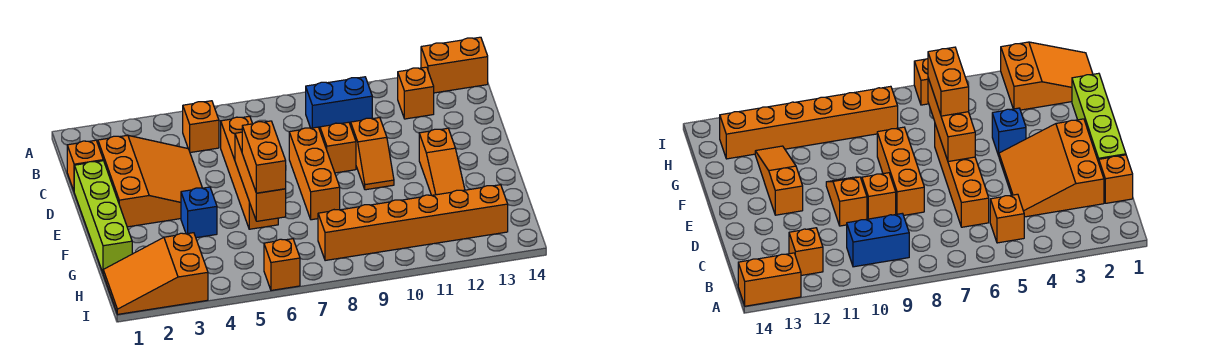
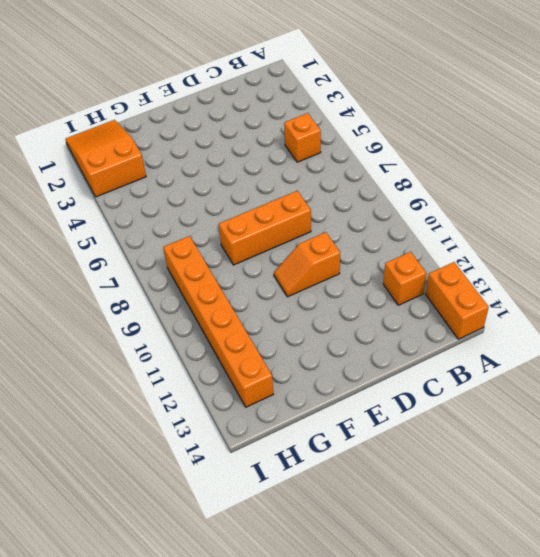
none -> blue brick B9:B10 level 1
none -> orange brick C1 level 1
none -> orange slope C2:E4 level 1 top 2

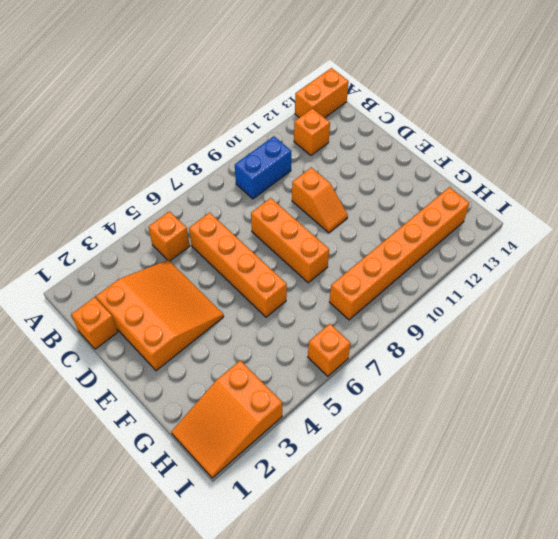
none -> lime brick D1:G1 level 1
none -> orange brick D9 level 1
none -> orange slope E12:G12 level 1 top E

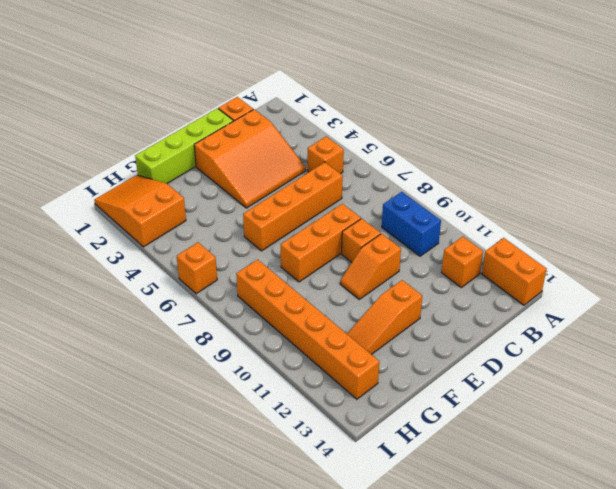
none -> blue brick F4 level 1
none -> orange brick E6:G6 level 2
none -> orange brick F6:G6 level 3

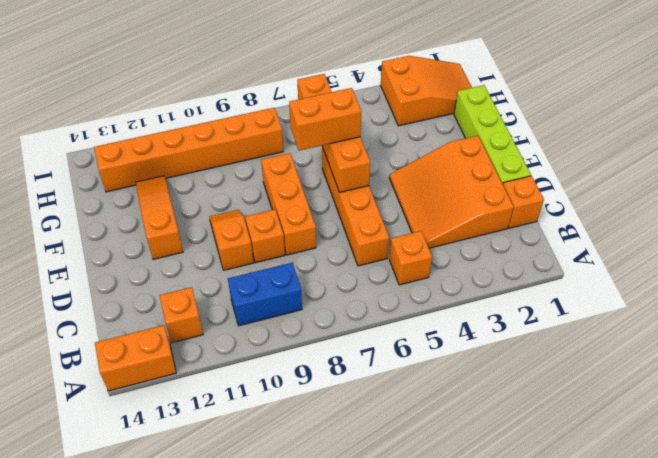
orange brick F6:F7 level 3 -> orange brick F6:G6 level 3
none -> blue brick F4 level 1

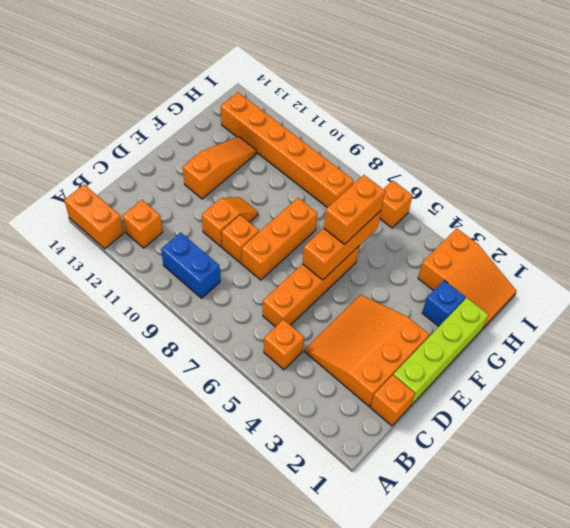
blue brick G2 level 1 -> blue brick F4 level 1

